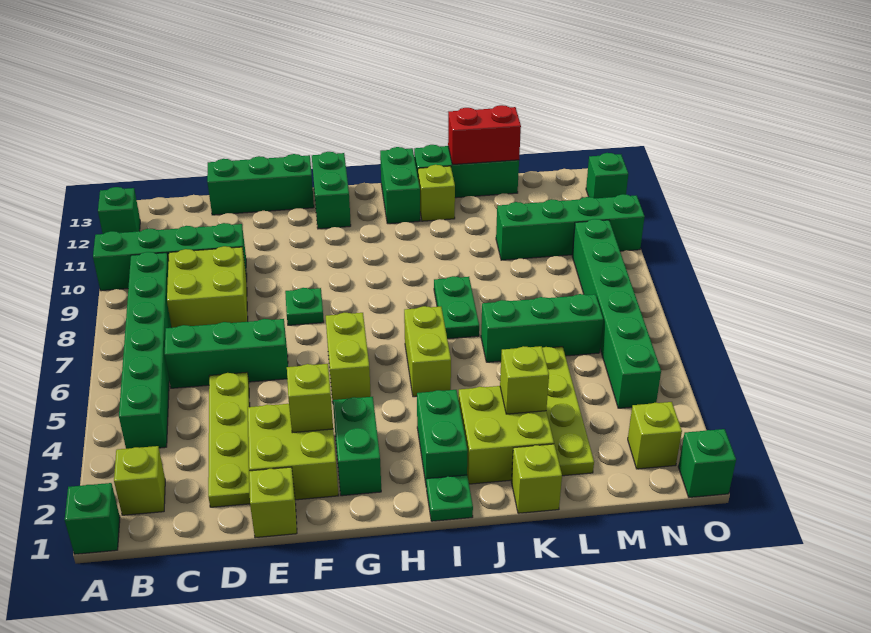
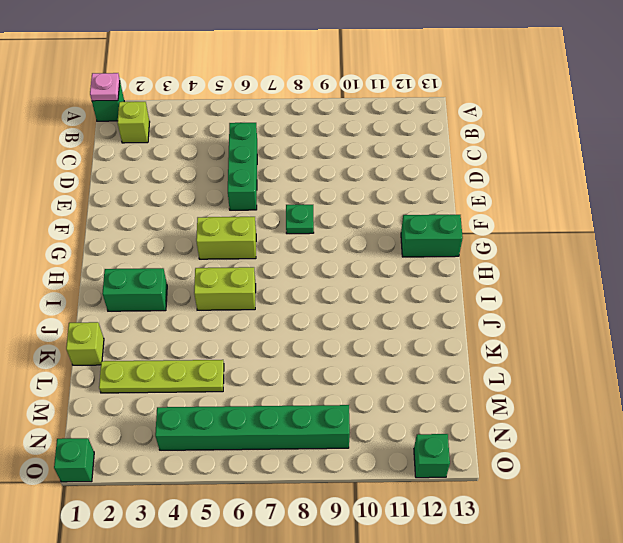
pink plate A1 level 2 -> none
none -> green brick A10:D10 level 1
none -> green brick A12 level 1
none -> green brick B4:B9 level 1
none -> lime brick C8:D9 level 1

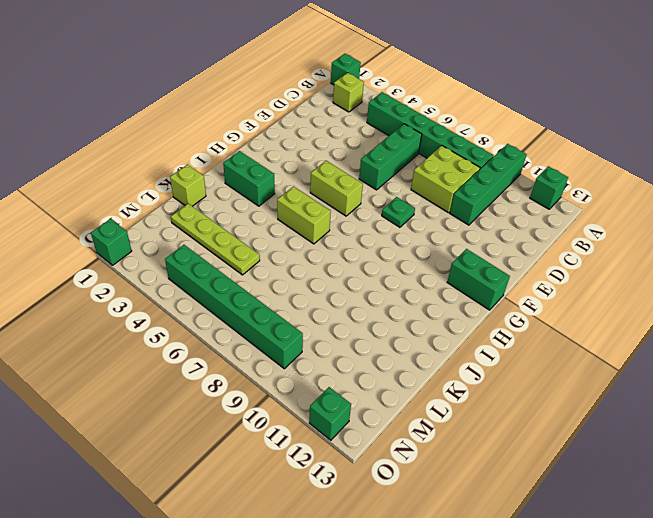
none -> lime plate D2:D5 level 1
none -> green brick D13:F13 level 1
none -> lime brick E1 level 1
none -> lime brick E2:F3 level 1

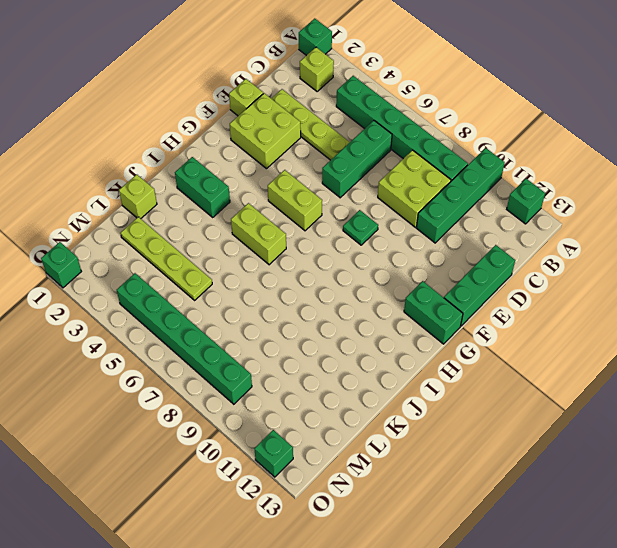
none -> green brick G2:G3 level 1
none -> green plate I1 level 1
none -> green brick I12:I13 level 1
none -> lime brick J2:K3 level 1

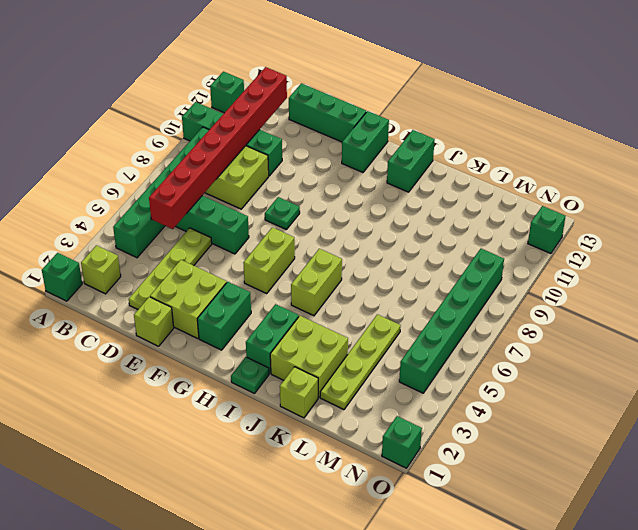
red brick C5:C12 level 2 -> none
none -> green plate J7:J8 level 1
none -> lime brick J12 level 1
none -> green brick J13:L13 level 1
none -> green brick K6:M6 level 1

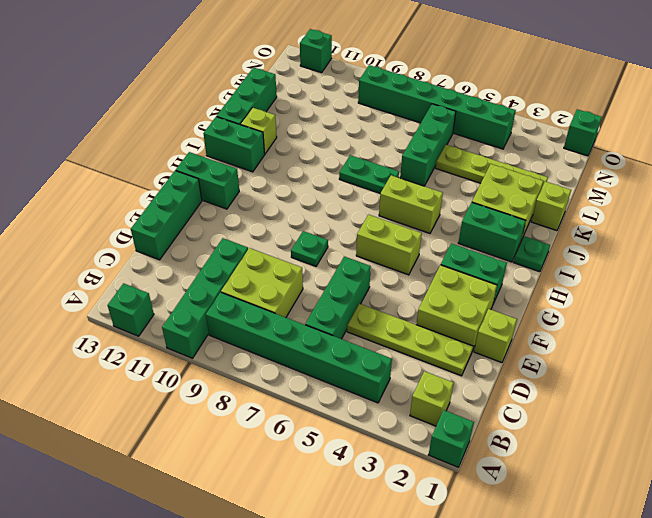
none -> green brick L10:O10 level 1
none -> lime brick N2 level 1
none -> lime brick F3 level 2
none -> lime brick K3 level 2

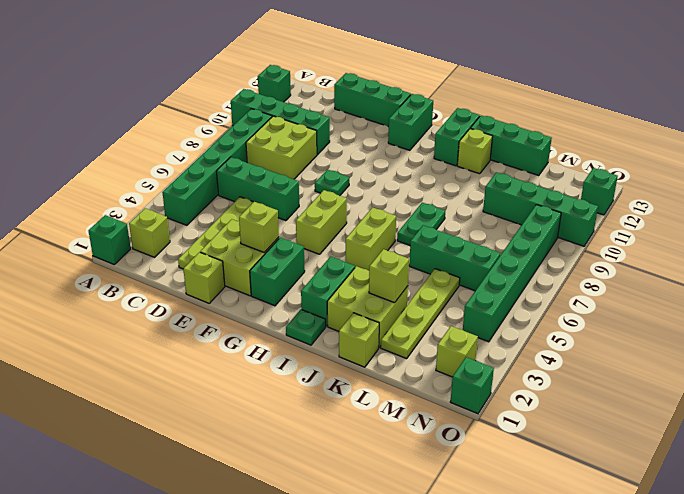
none -> red brick K13:L13 level 2

